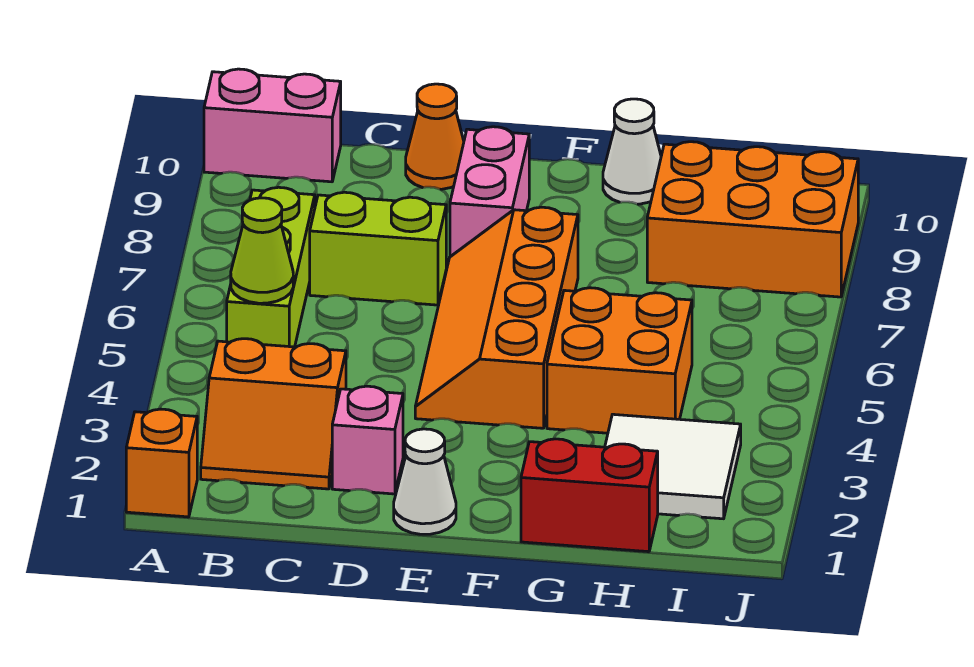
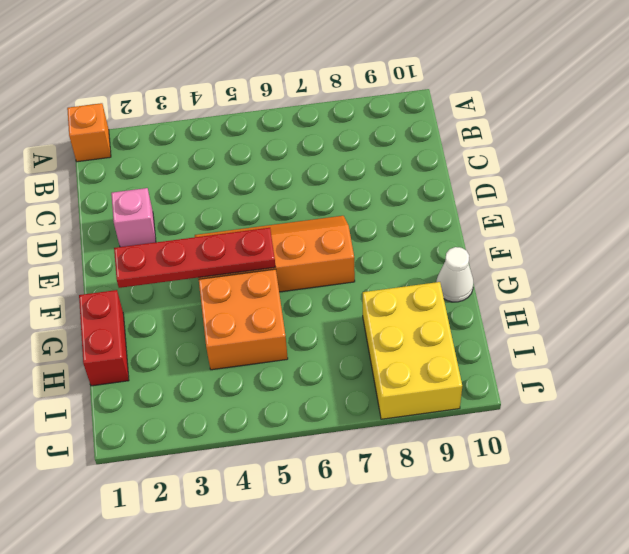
red plate F2:F5 level 2 -> none
yellow brick H8:J9 level 1 -> orange brick H8:J9 level 1
none -> pink brick A10:B10 level 1
none -> orange slope B2:C3 level 1 top 3
none -> lime brick B5:B7 level 1

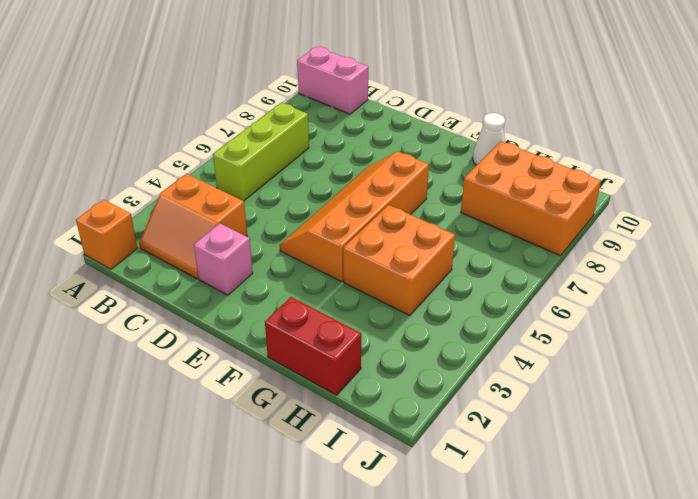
none -> lime brick C7:D7 level 1
none -> orange cone D10 level 1
none -> white cone E1 level 1

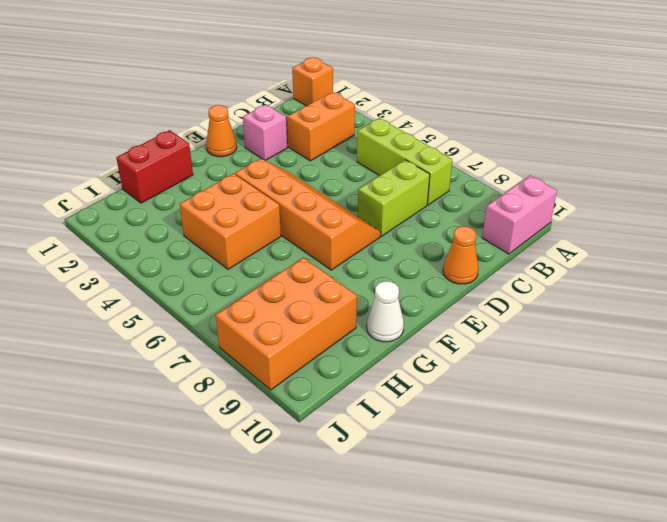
orange cone E1 level 1 -> white cone E1 level 1
none -> pink brick E8:E9 level 1
none -> white tile H2:I3 level 1
none -> lime cone B5 level 2

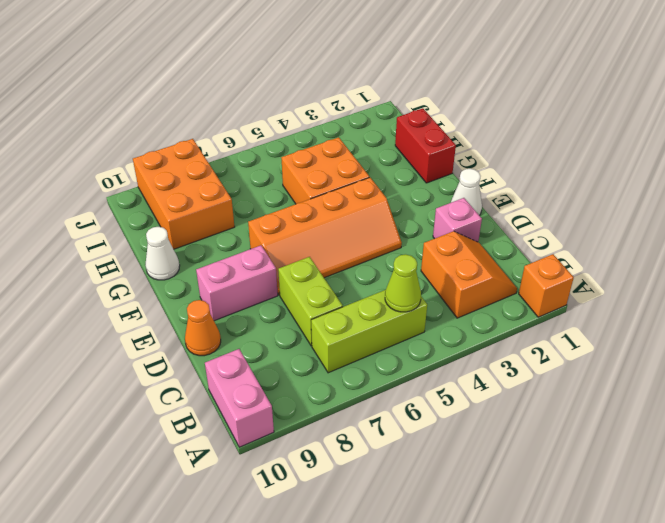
none -> white tile H2:I3 level 1

